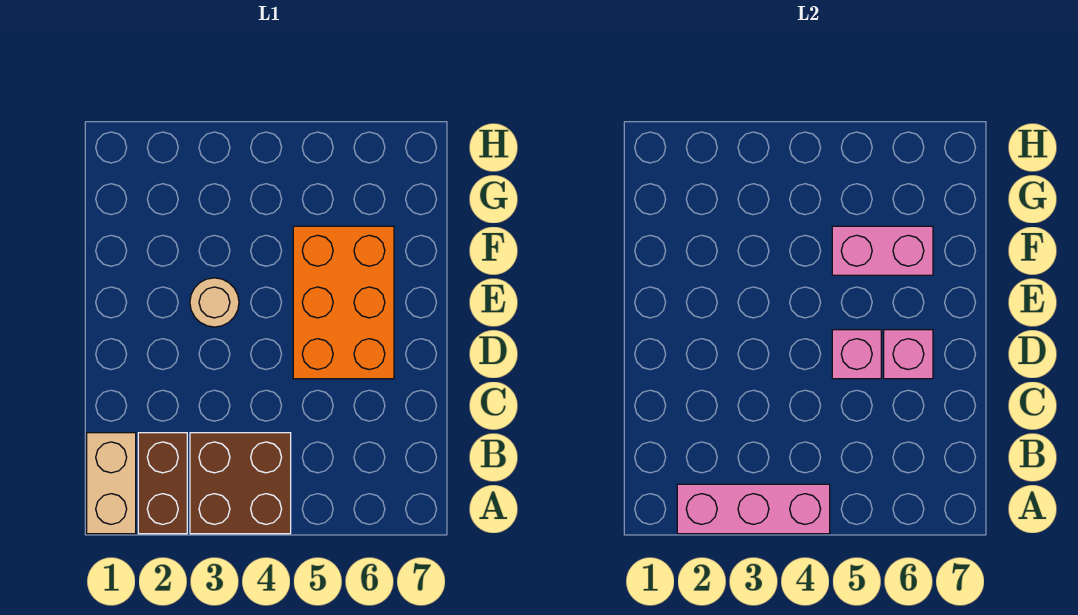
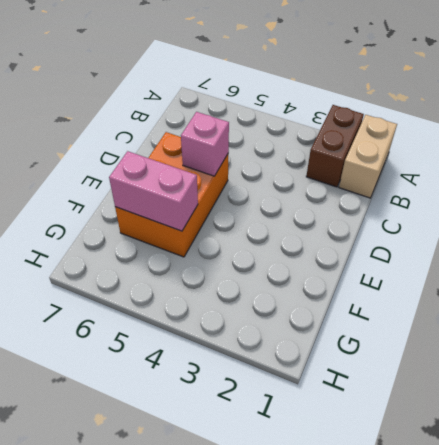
none -> brown brick A3:B4 level 1
none -> tan round brick E3 level 1

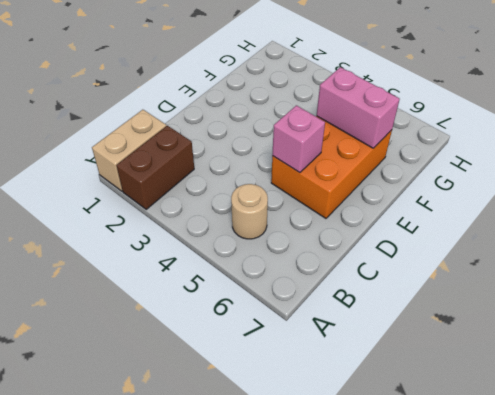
tan round brick B5 level 1 -> tan round brick E3 level 1
none -> brown brick A3:B4 level 1
none -> pink brick A2:A4 level 2

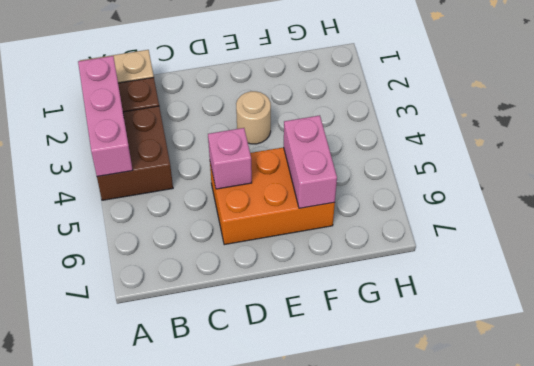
none -> pink brick D6 level 2

